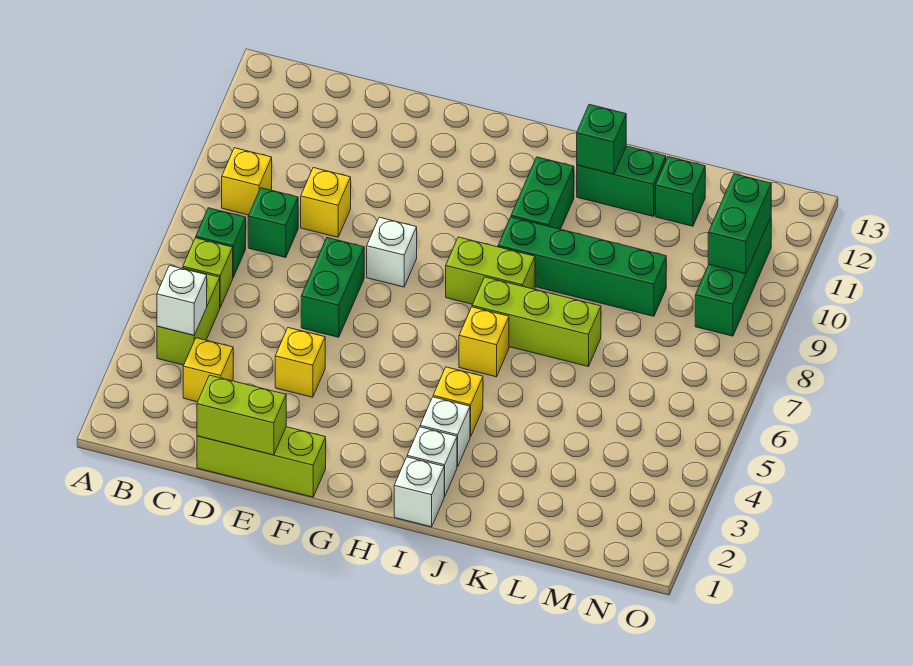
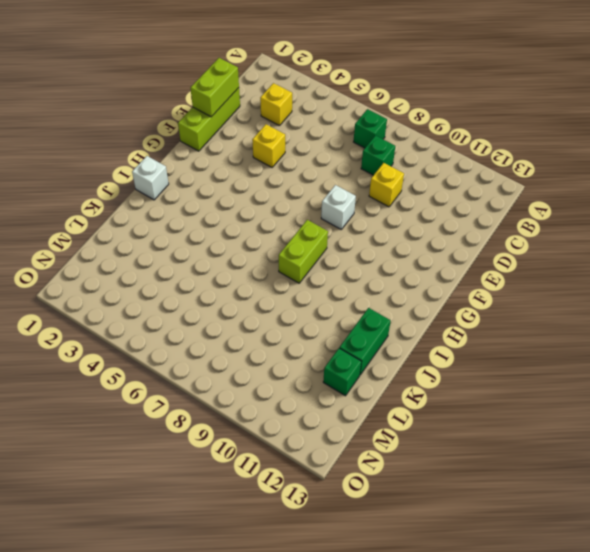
none -> lime brick B4:B5 level 1
none -> lime brick B6 level 1
none -> yellow brick B9 level 1

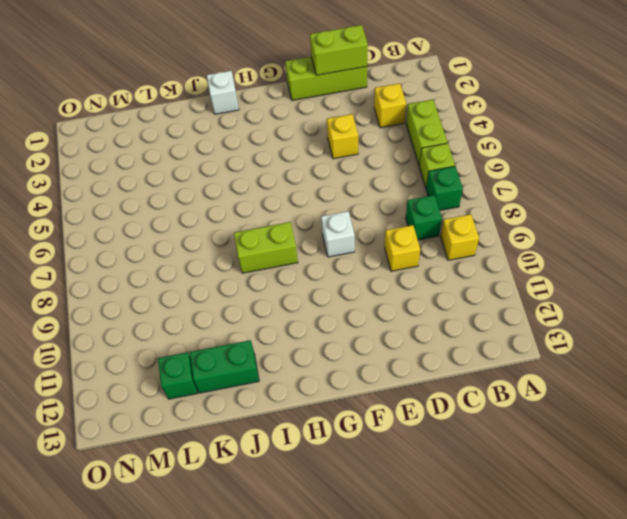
none -> green brick E6:E7 level 1
none -> white brick I2 level 1
none -> white brick I3 level 1

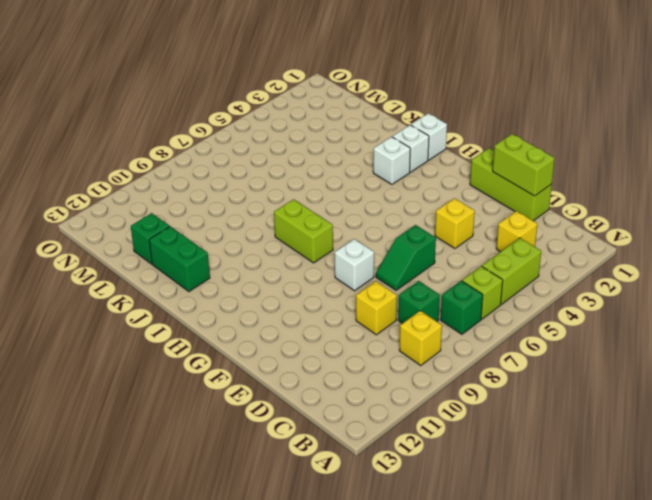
green slope E6:E7 level 1 top 6 -> green brick E6:E7 level 1
none -> yellow brick I4 level 1
none -> yellow brick I6 level 1
none -> lime brick I7:K7 level 1

